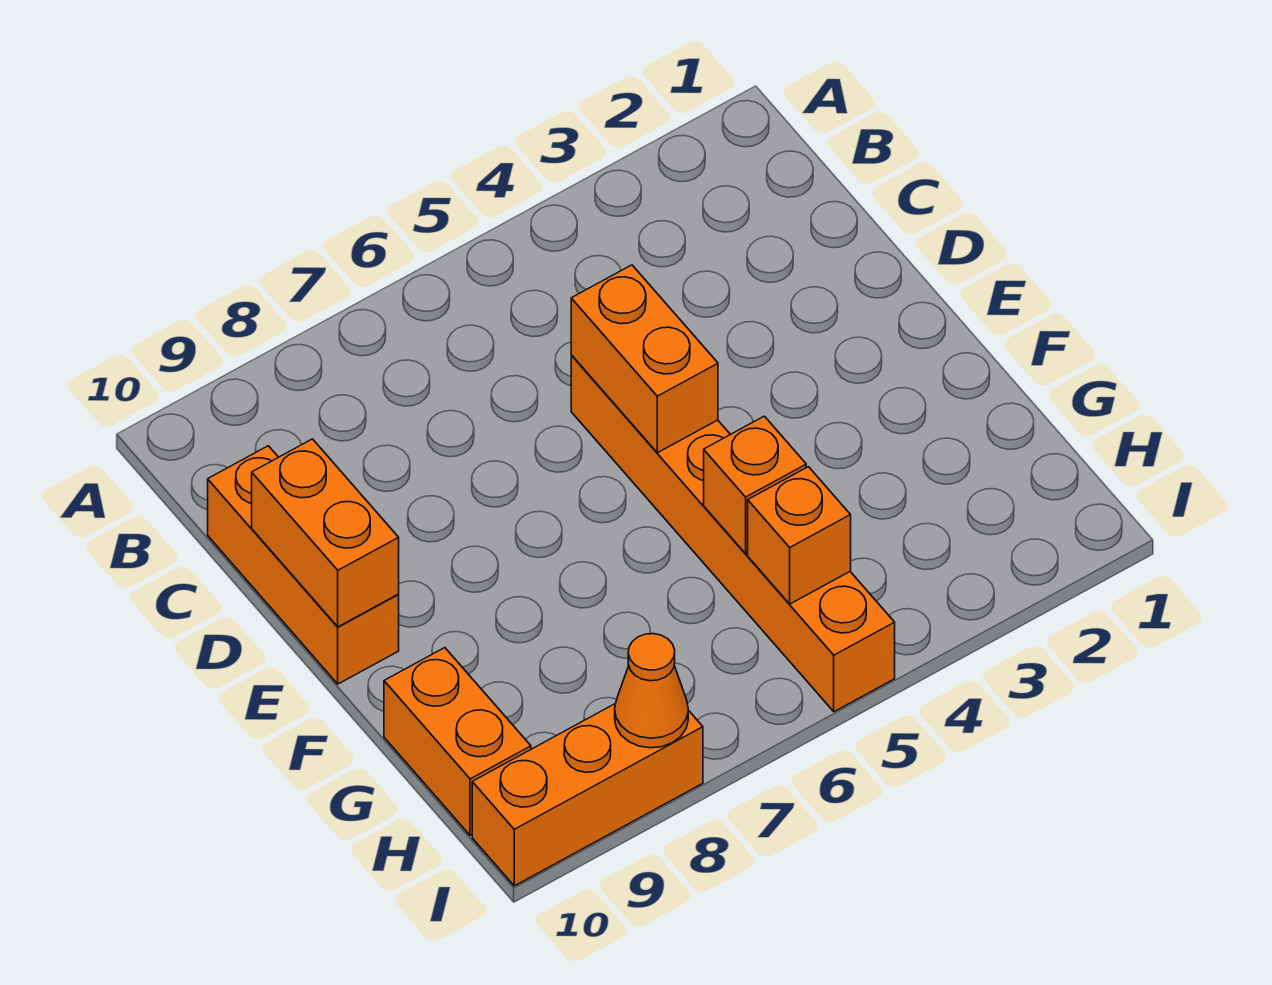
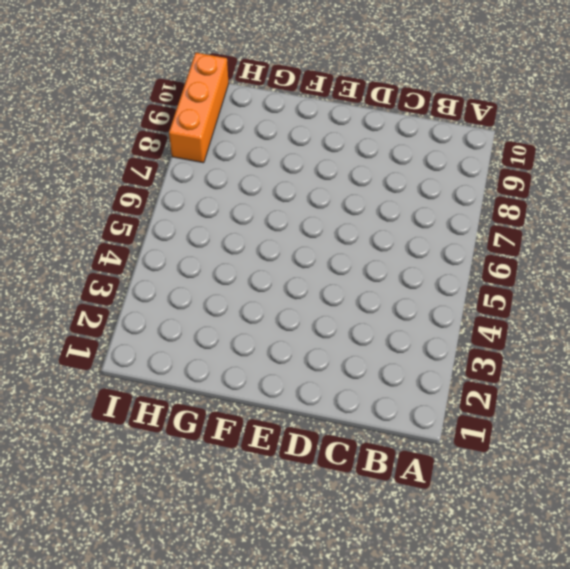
none -> orange brick C10:E10 level 1
none -> orange brick D5:I5 level 1

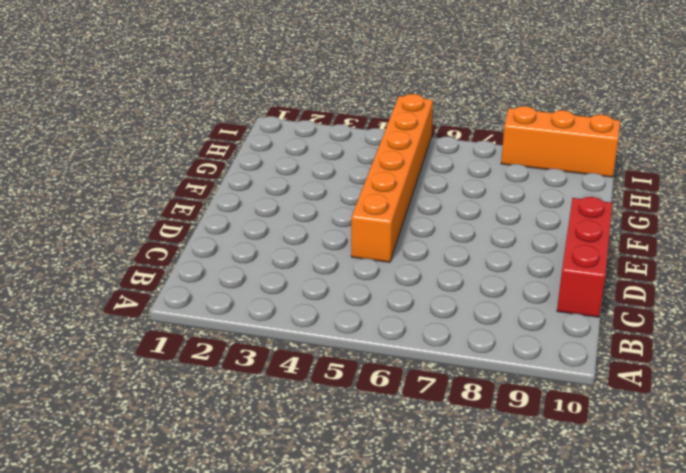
red brick C10:E10 level 1 -> orange brick C10:E10 level 1
none -> orange brick G10:H10 level 1
none -> orange brick D5:E5 level 2

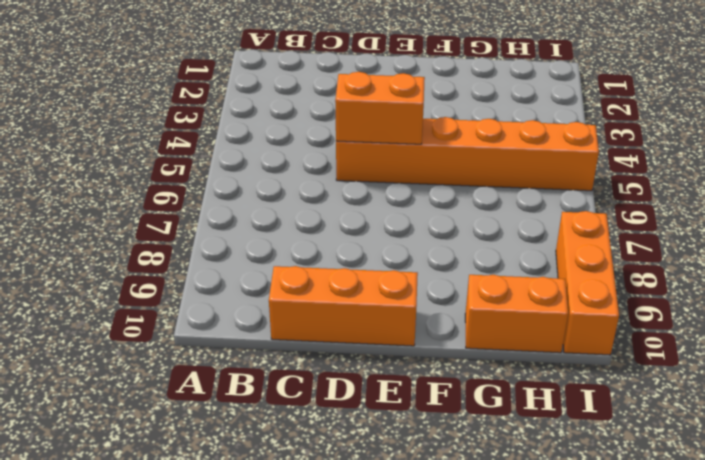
none -> orange brick D10:E10 level 2
none -> orange brick G5 level 2

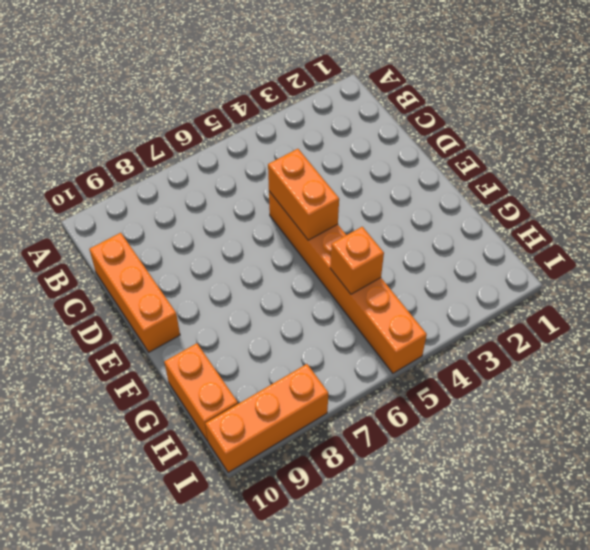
none -> orange brick D10:E10 level 2
none -> orange brick H5 level 2

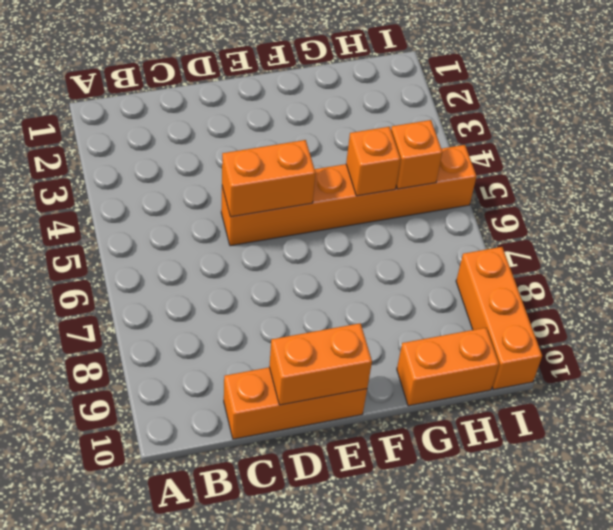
none -> orange cone I8 level 2

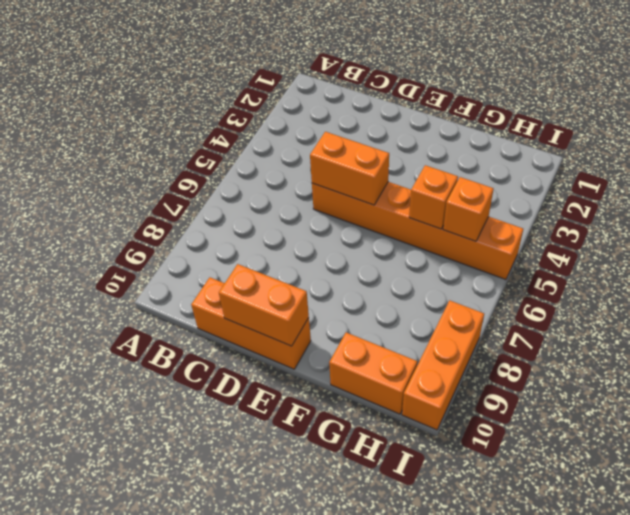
none -> orange cone I8 level 2

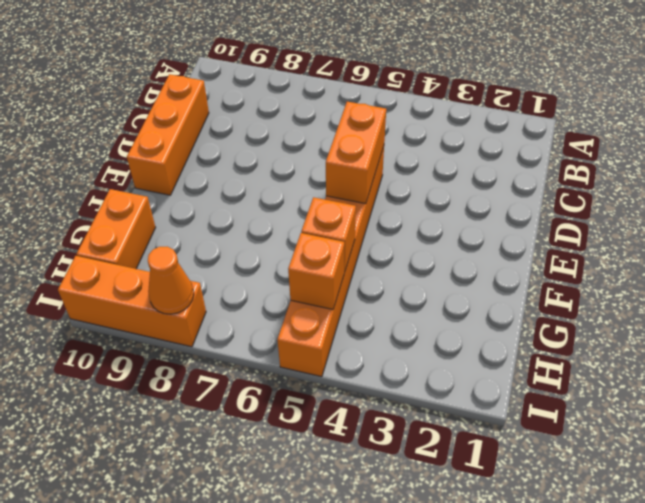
none -> orange brick D10:E10 level 2

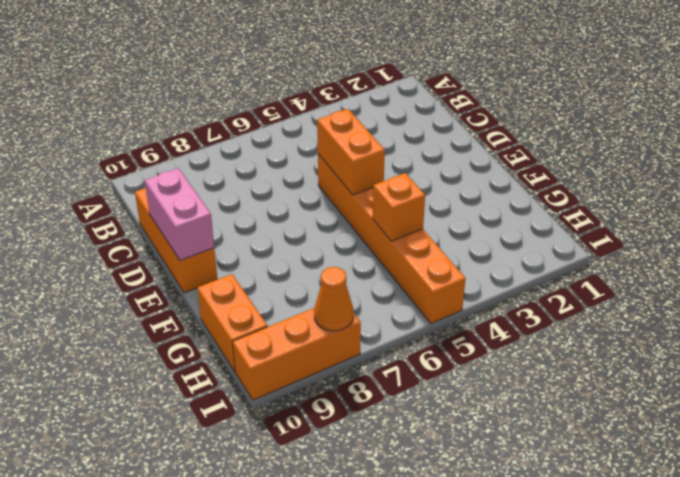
pink brick D10:E10 level 2 -> orange brick D10:E10 level 2
none -> orange brick H5 level 2

